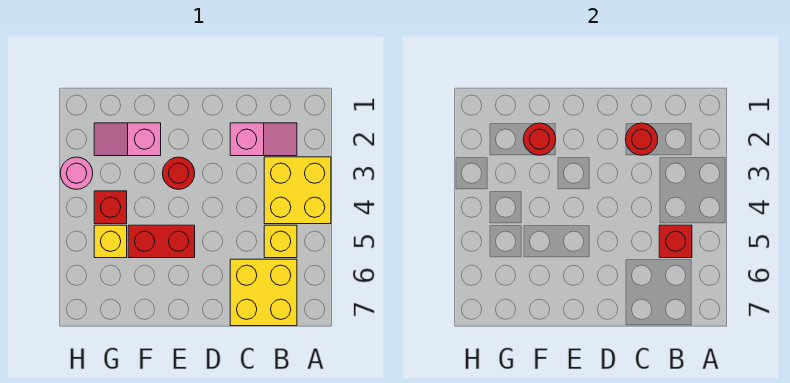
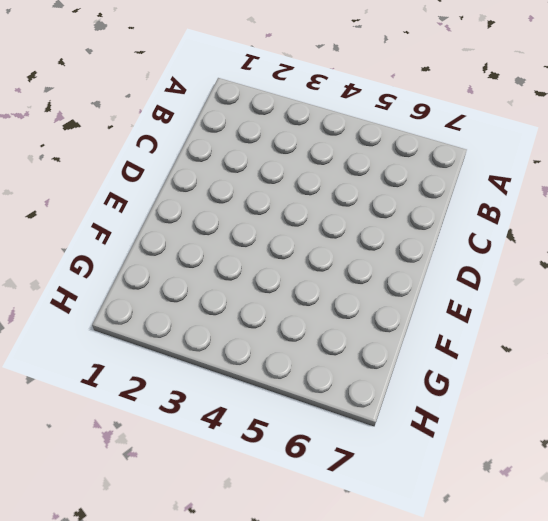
none -> yellow brick A3:B4 level 1
none -> pink slope B2:C2 level 1 top C
none -> yellow brick B5 level 1

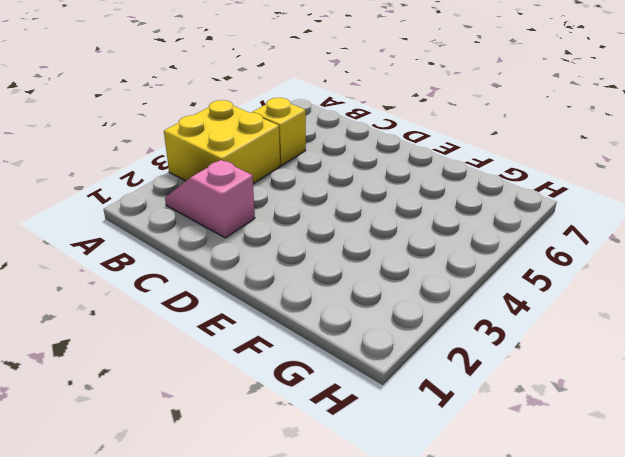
none -> yellow brick B6:C7 level 1
none -> red round brick E3 level 1
none -> red brick E5:F5 level 1

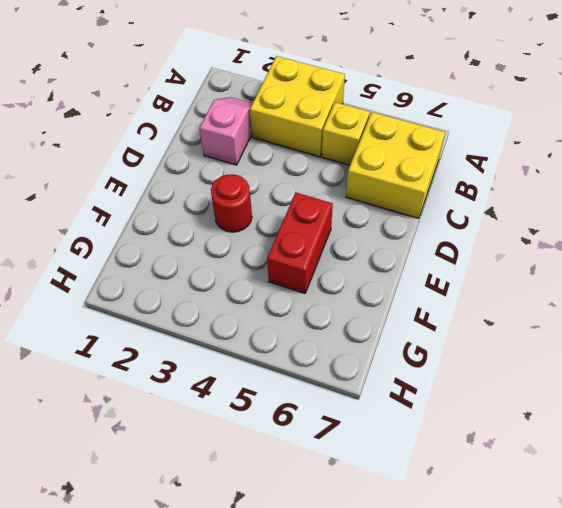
none -> pink slope F2:G2 level 1 top F
none -> red brick G4 level 1
none -> yellow brick G5 level 1

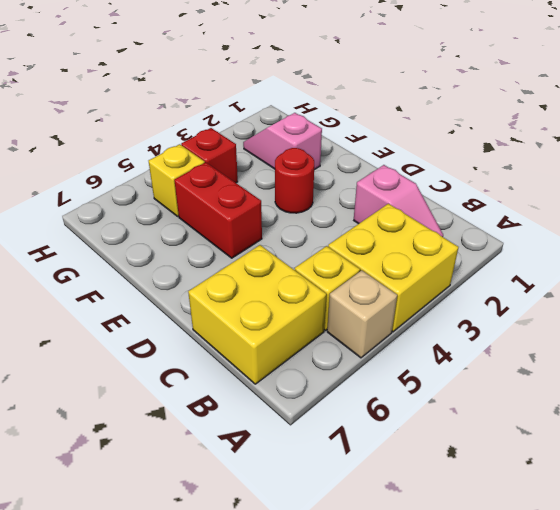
tan brick A5 level 1 -> none
none -> pink round brick H3 level 1
none -> red brick B5 level 2
none -> red round brick C2 level 2

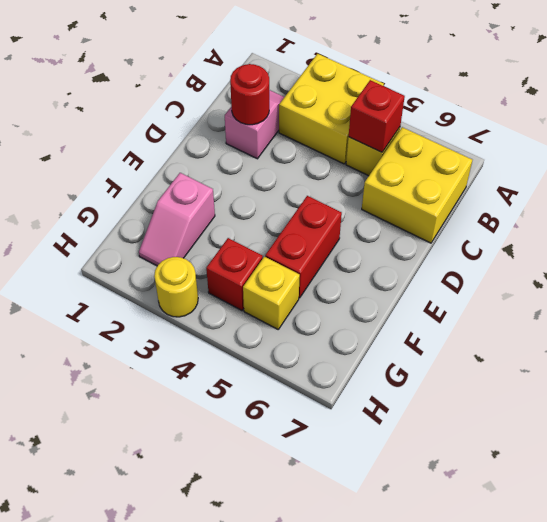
yellow round brick H3 level 1 -> pink round brick H3 level 1
none -> red round brick E3 level 1
none -> red round brick F2 level 2

